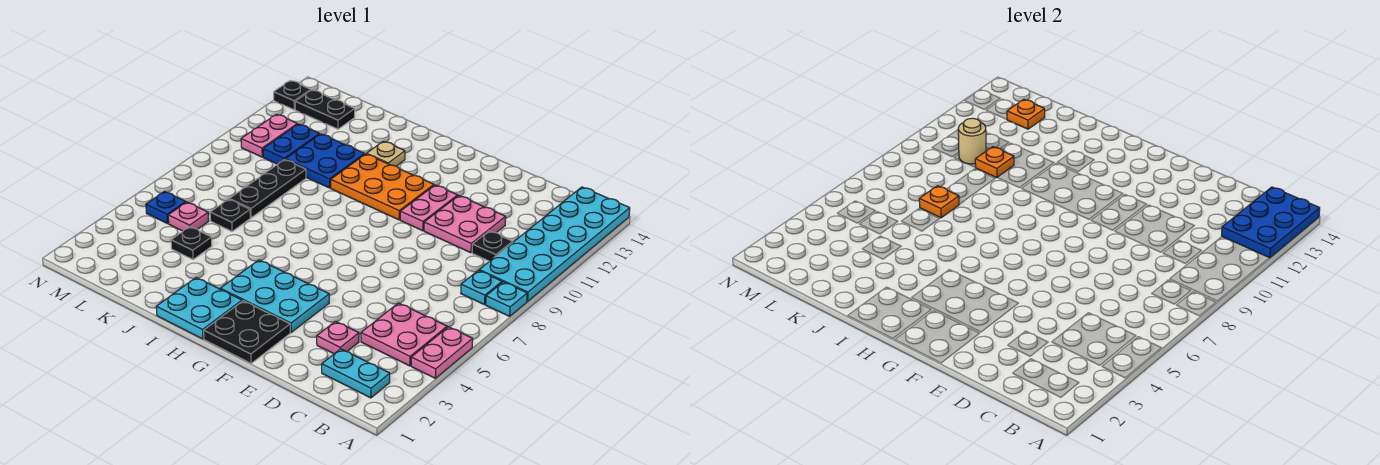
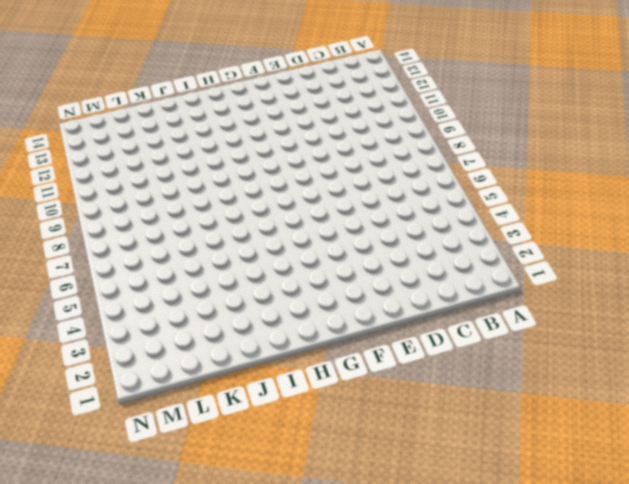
none -> pink plate A4:A5 level 1
none -> cyan plate A8 level 1
none -> cyan plate A9:B14 level 1
none -> cyan plate B2:C2 level 1

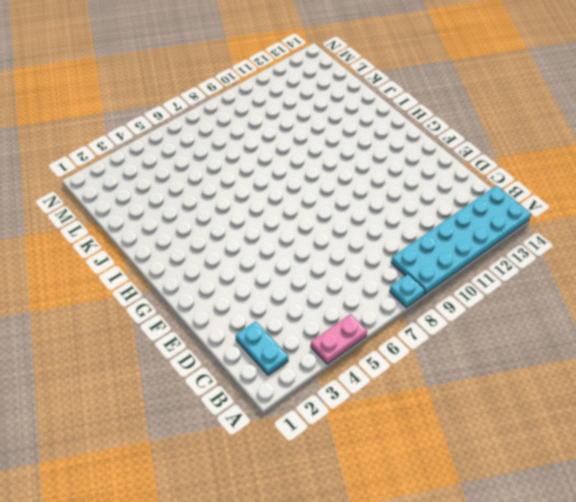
none -> pink plate B4:C5 level 1
none -> cyan plate B8 level 1
none -> black plate C10 level 1
none -> pink plate D3 level 1

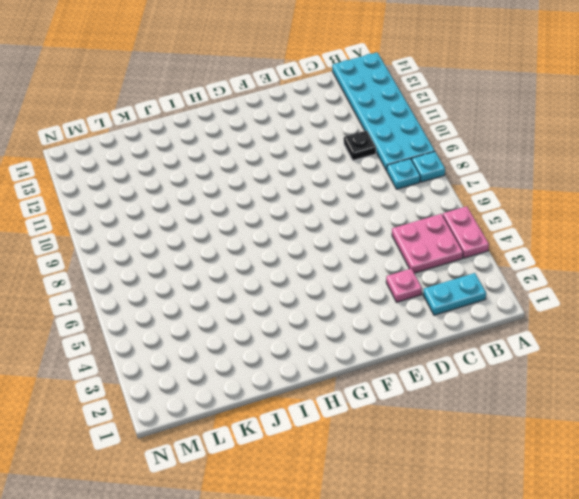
none -> pink plate D10:E11 level 1
none -> black plate F1:G2 level 1
none -> cyan plate F3:H4 level 1
none -> pink plate F10:F11 level 1

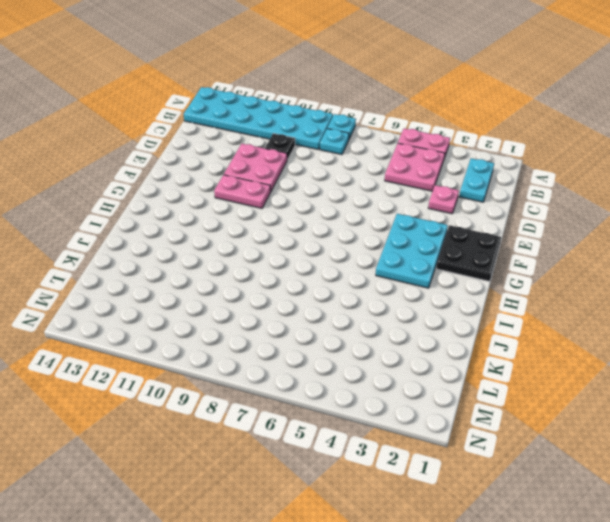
none -> orange plate G10:I11 level 1
none -> cyan plate H1:I2 level 1
none -> tan plate I12 level 1
none -> blue plate J10:K11 level 1

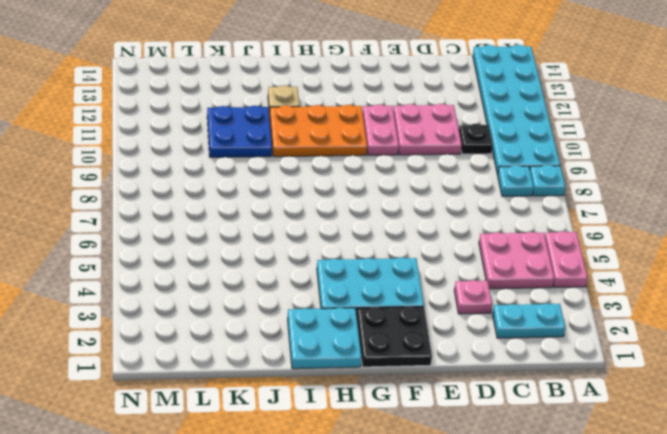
none -> black plate K4 level 1
none -> black plate K6 level 1
none -> black plate K7:K9 level 1
none -> pink plate L5 level 1

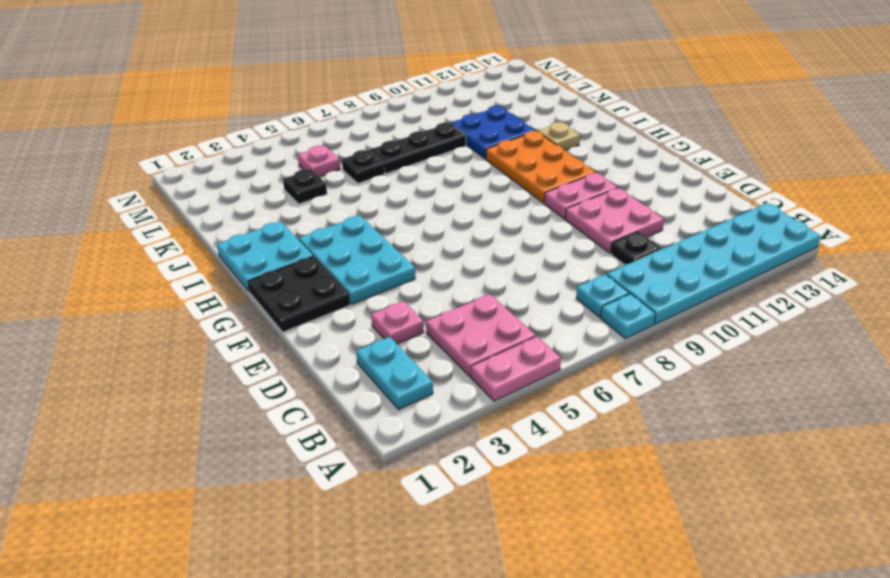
none -> blue plate L10:L11 level 1
none -> black plate L13:M13 level 1
none -> blue plate M5 level 1
none -> pink plate M10:M11 level 1

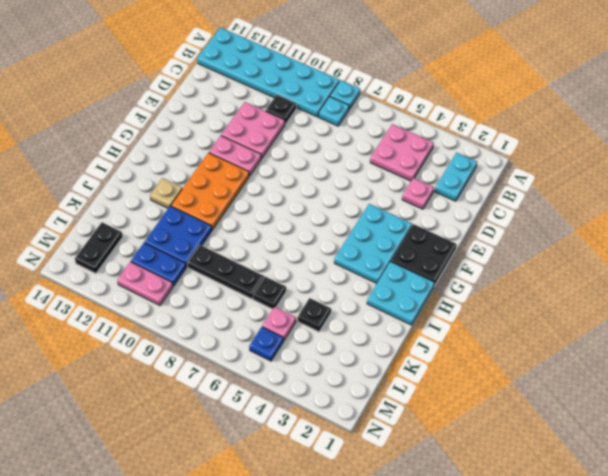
none -> pink plate A4:A5 level 1
none -> black plate N13 level 1
none -> blue plate A12:B14 level 2
none -> orange plate K7 level 2

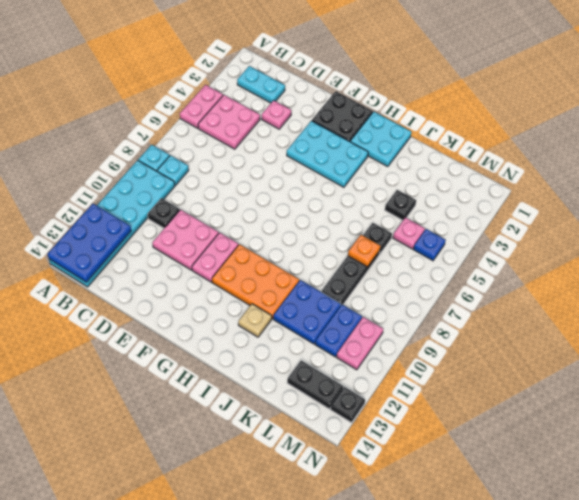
none -> orange plate K10 level 2
none -> tan round brick L10 level 2
none -> orange plate L13 level 2

